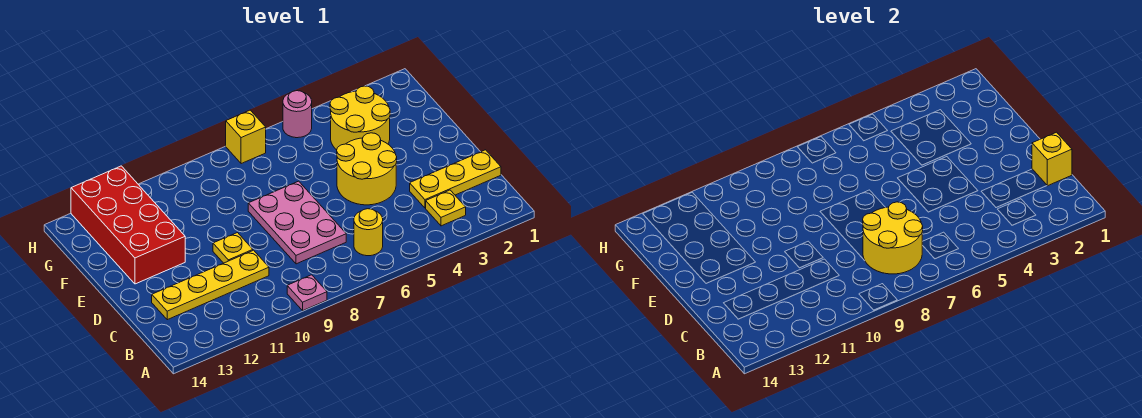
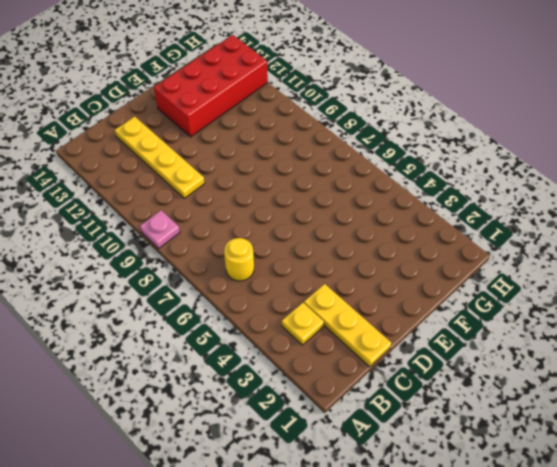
none -> pink plate C7:E8 level 1
none -> yellow round brick D4:E5 level 1
none -> yellow plate D10 level 1

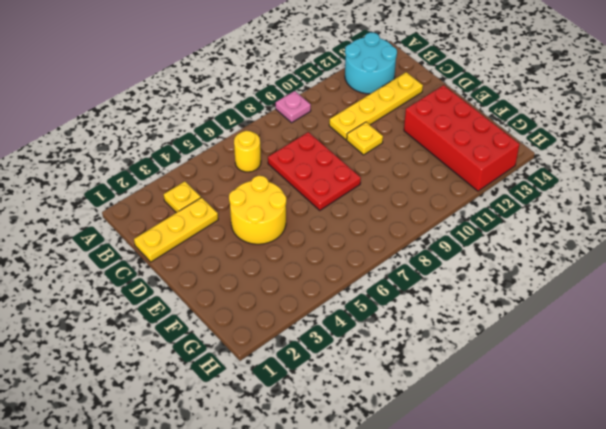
cyan round brick A12:B13 level 1 -> none
red plate C7:E8 level 1 -> pink plate C7:E8 level 1
none -> yellow round brick F3:G4 level 1
none -> pink round brick H5 level 1
none -> yellow brick H7 level 1

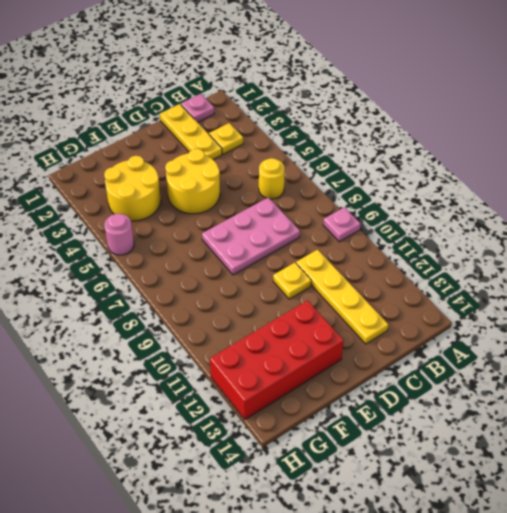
pink plate B1 level 1 -> none
none -> yellow brick H7 level 1
none -> yellow round brick B7:C8 level 2
none -> yellow brick C1 level 2

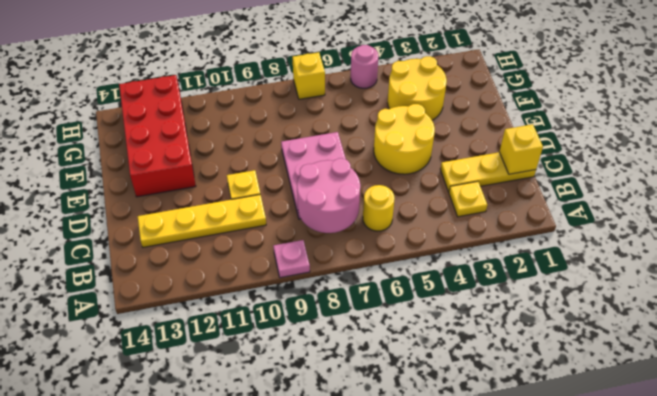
pink round brick B7:C8 level 2 -> yellow round brick B7:C8 level 2

